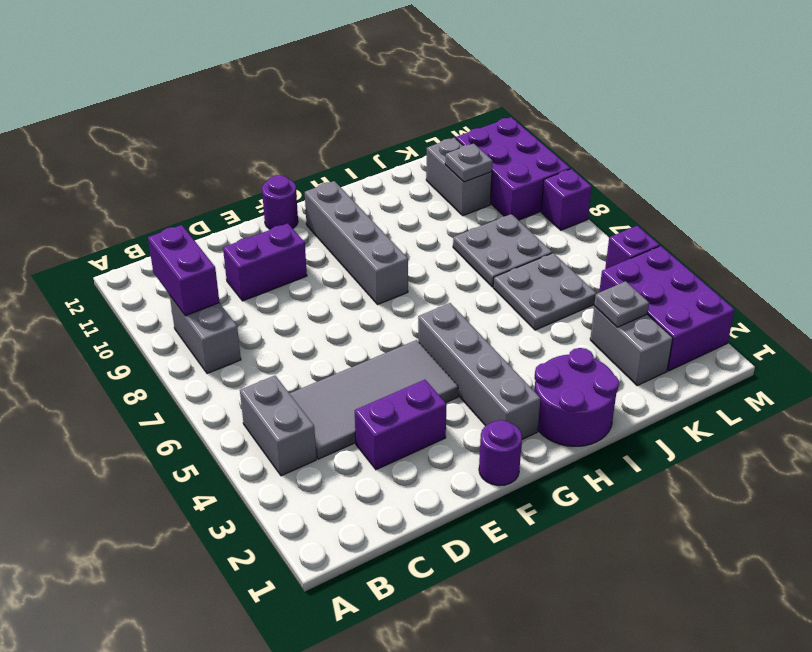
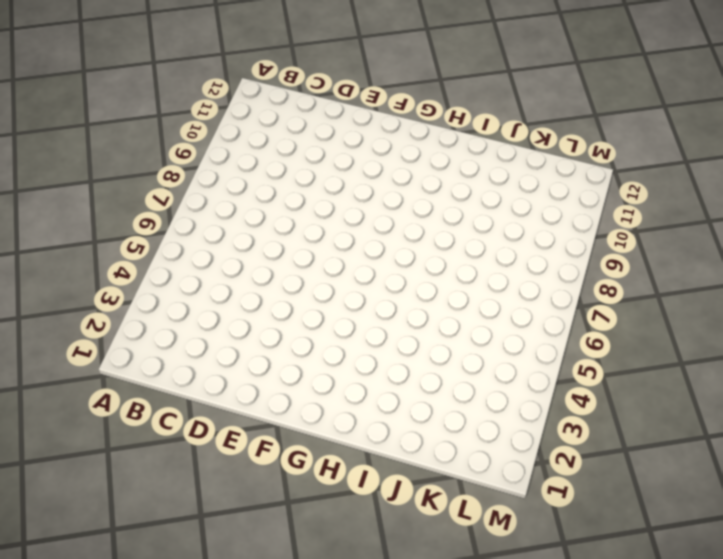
none -> grey brick B4:B5 level 1
none -> grey brick B8:B9 level 1
none -> grey tile C4:F5 level 1

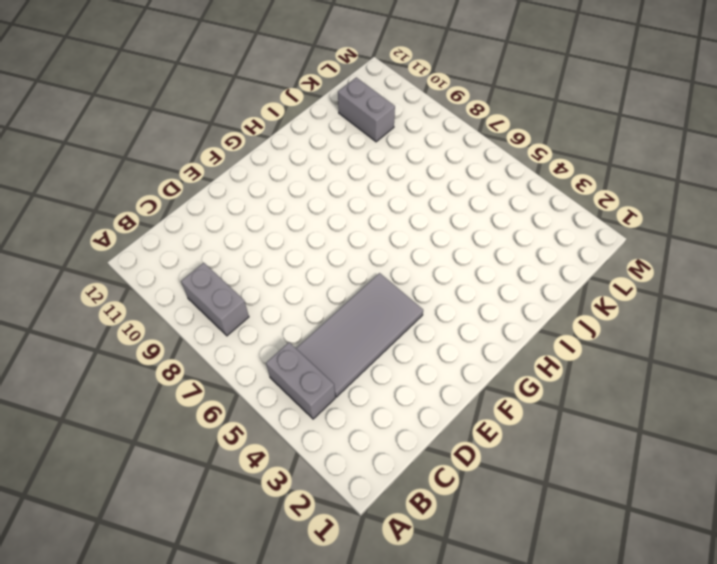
none -> purple brick D3:E3 level 1
none -> purple brick D10:E10 level 1
none -> purple round brick F1 level 1

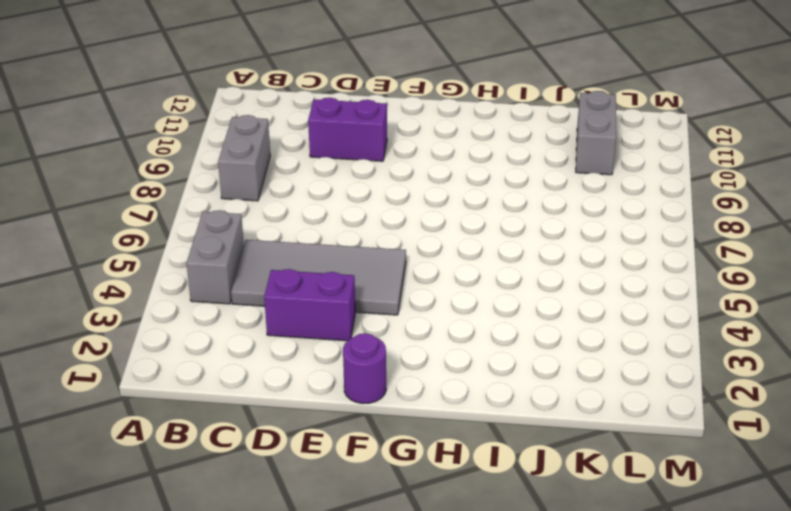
none -> purple round brick F12 level 1
none -> grey brick G2:G5 level 1
none -> grey brick G8:G11 level 1

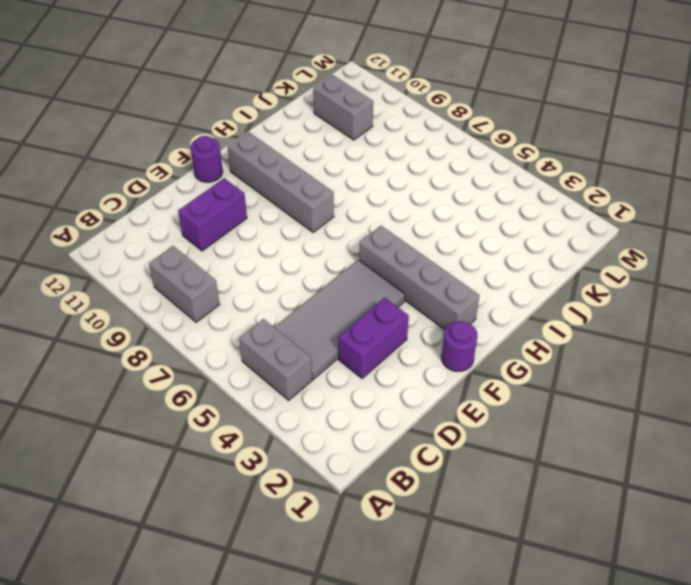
none -> purple round brick H1:I2 level 1
none -> grey plate J5:K6 level 1
none -> grey plate J7:K8 level 1

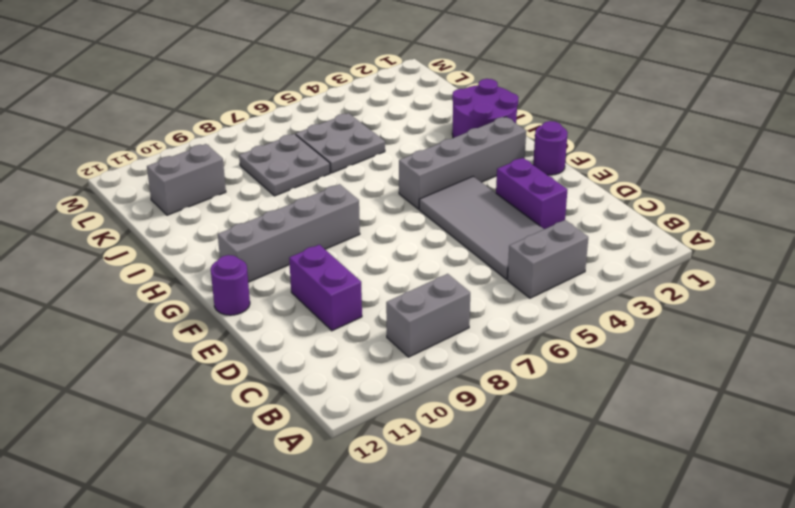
none -> grey brick K2:K3 level 1
none -> purple brick L2:M4 level 1
none -> purple brick L9:M11 level 1

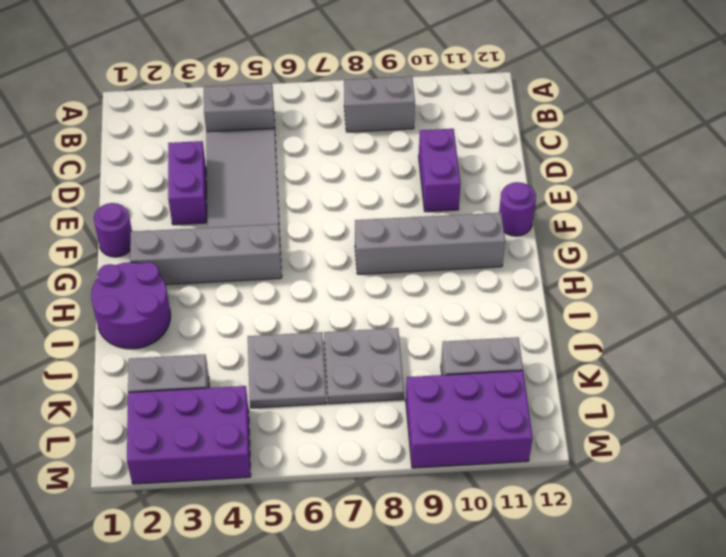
none -> purple brick M5 level 1
none -> purple brick M8 level 1
none -> purple brick B9:B10 level 2

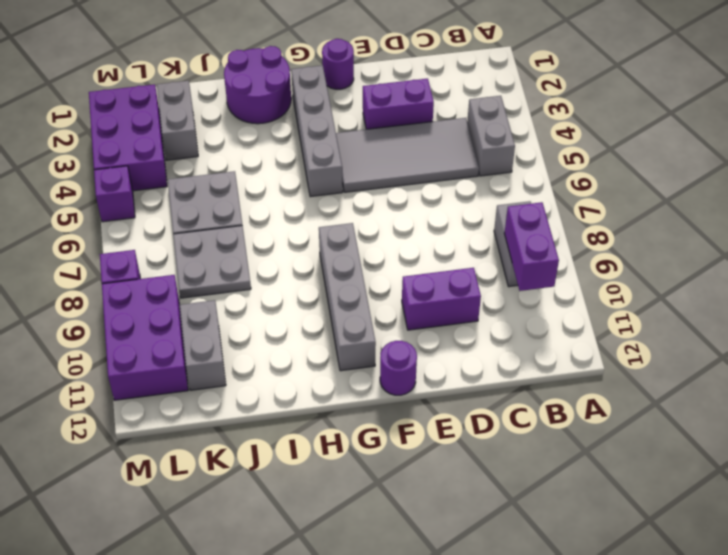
none -> grey plate K3 level 2
none -> grey plate K10 level 2

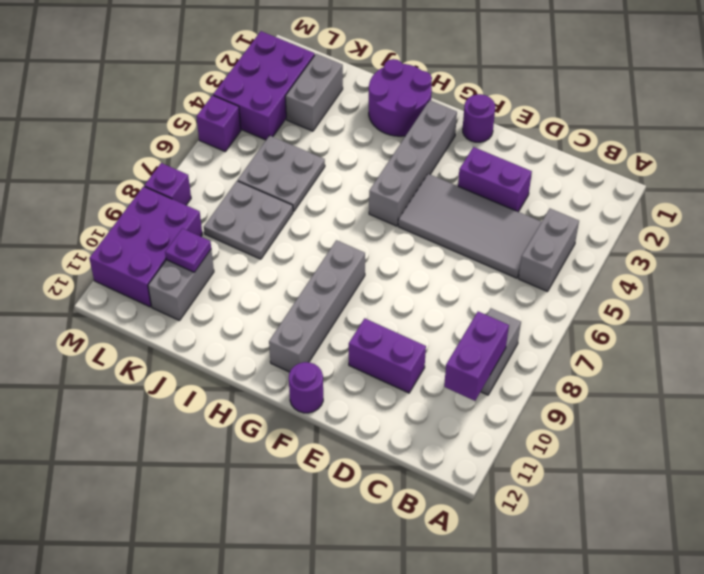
purple plate K10 level 2 -> grey plate K10 level 2
none -> grey plate K3 level 2

